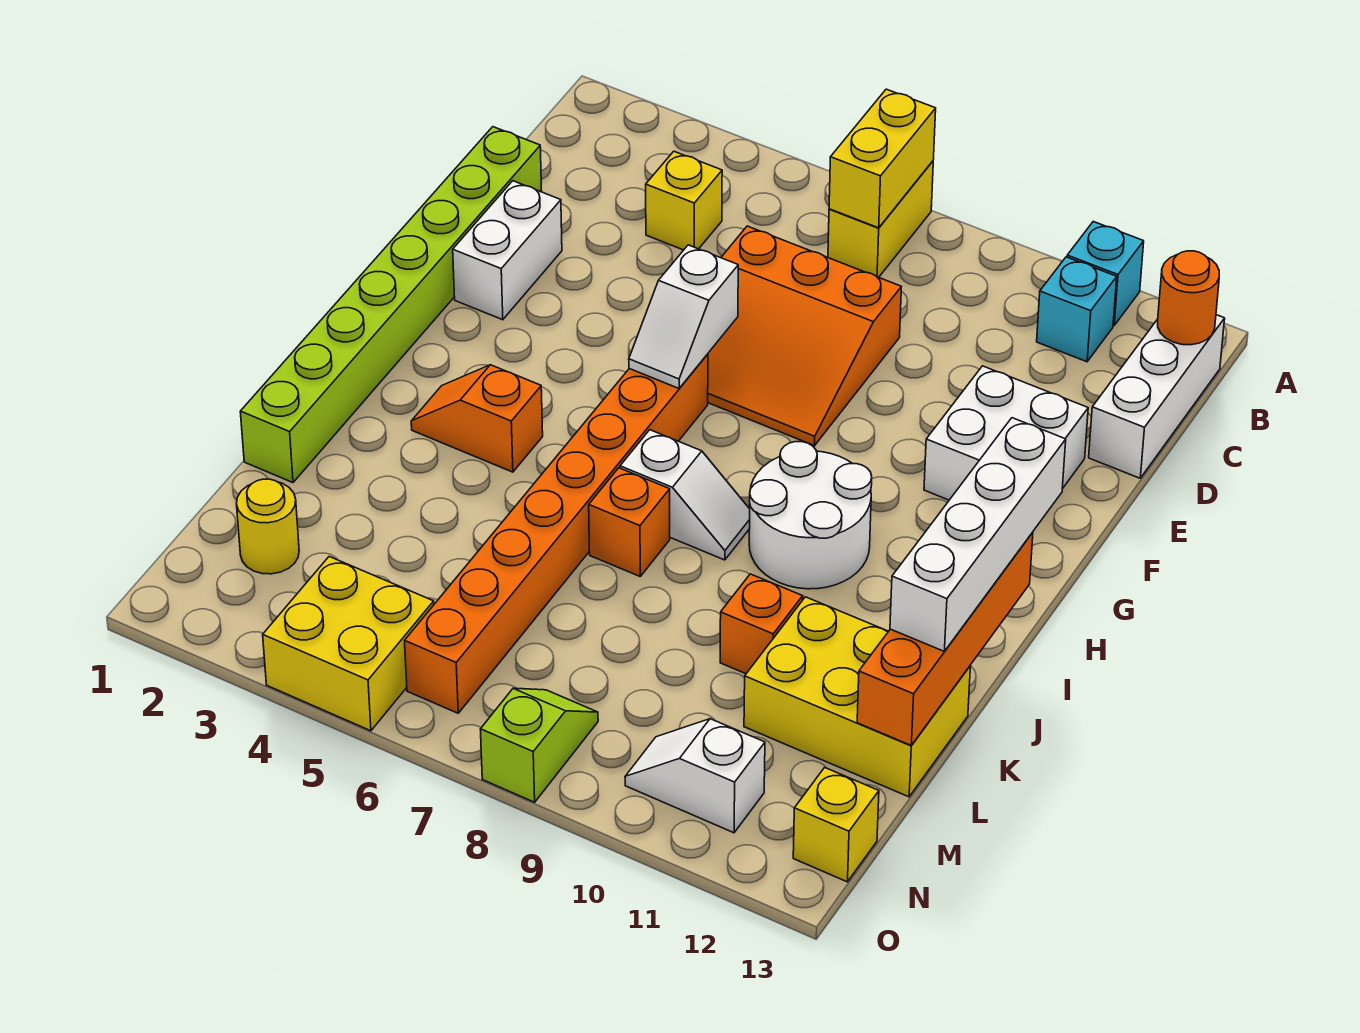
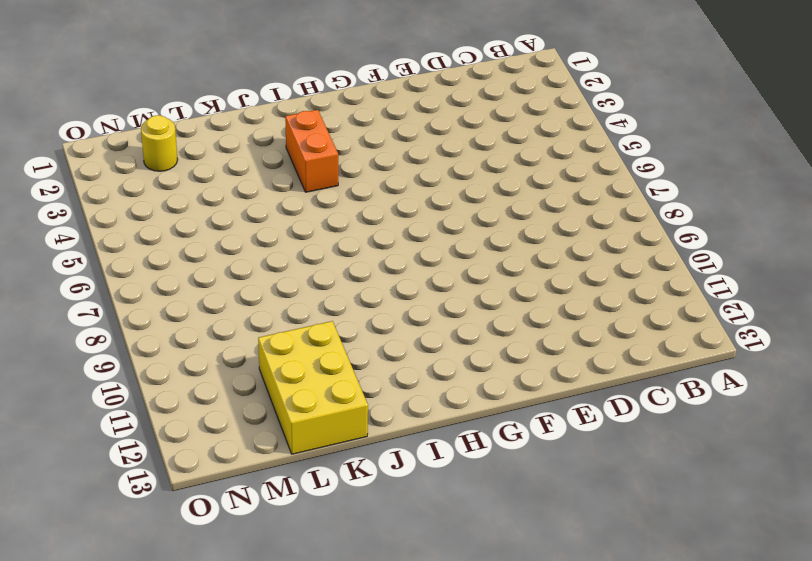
orange brick I3:I4 level 1 -> orange slope I3:I4 level 1 top 4
none -> yellow brick A7:B7 level 1
none -> cyan brick A11 level 1
none -> cyan brick B11 level 1

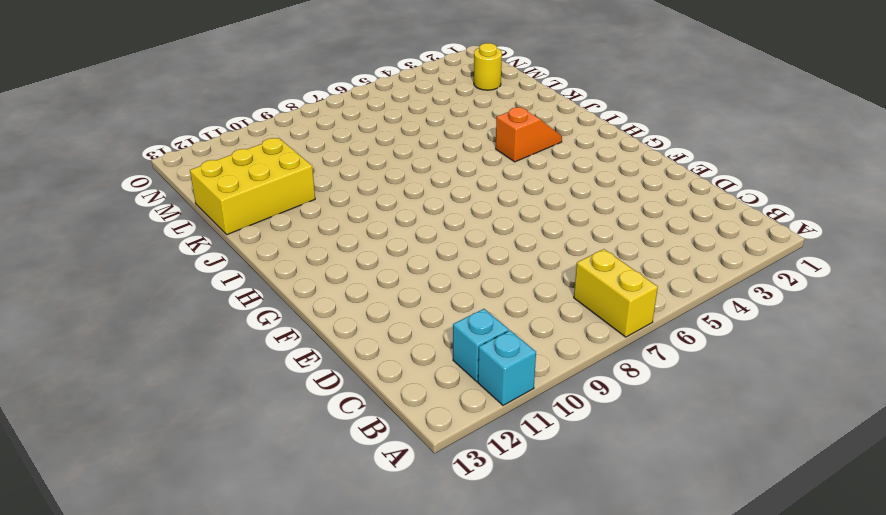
none -> white brick B13:D13 level 1
none -> yellow brick C4 level 1
none -> lime brick D1:K1 level 1

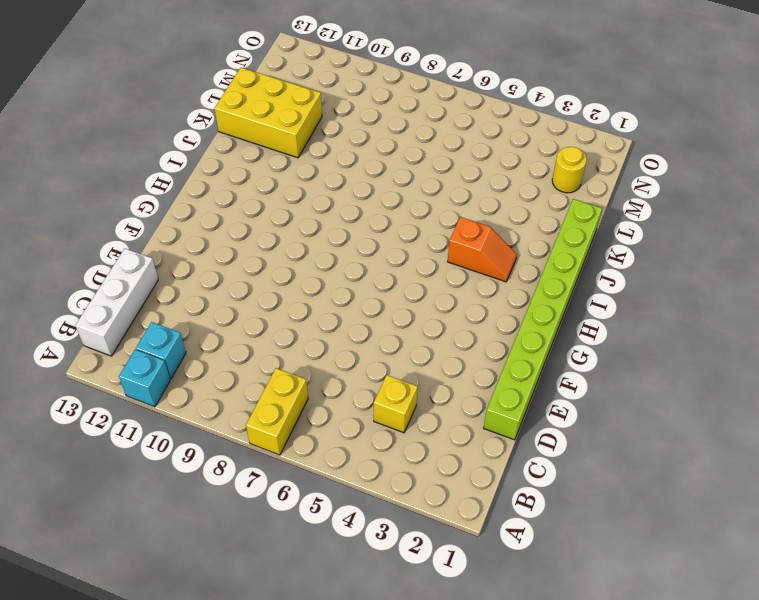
none -> orange slope D6:F8 level 1 top D
none -> white brick E2:F2 level 1
none -> white brick E11:F12 level 1

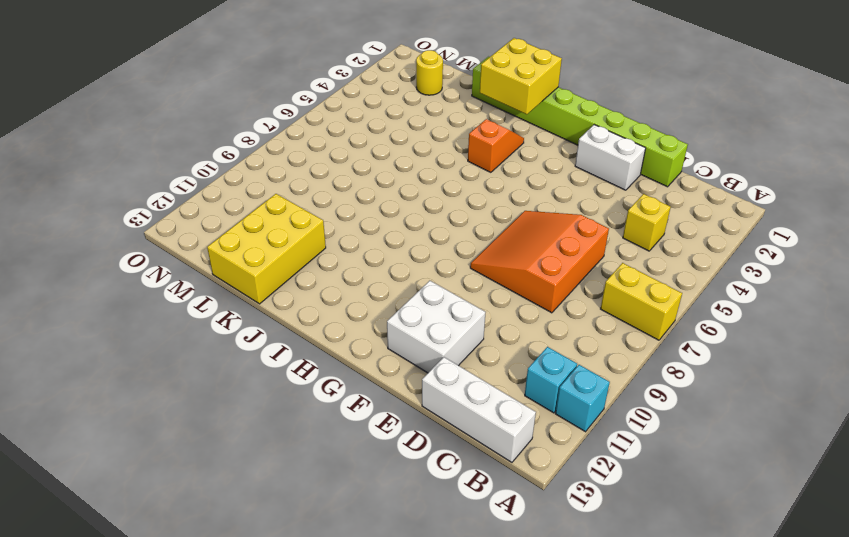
yellow brick I1:J2 level 2 -> yellow brick N4:O5 level 1
none -> orange brick G6:N6 level 1
none -> white round brick H9:I10 level 1
none -> white slope I7:I8 level 1 top 7

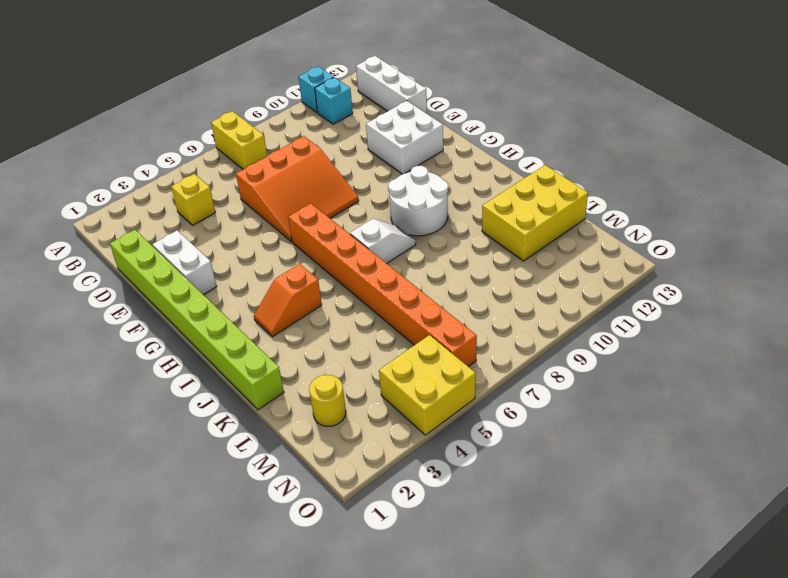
none -> orange brick J7 level 1
none -> orange brick K10 level 1
none -> lime slope N8:O8 level 1 top O

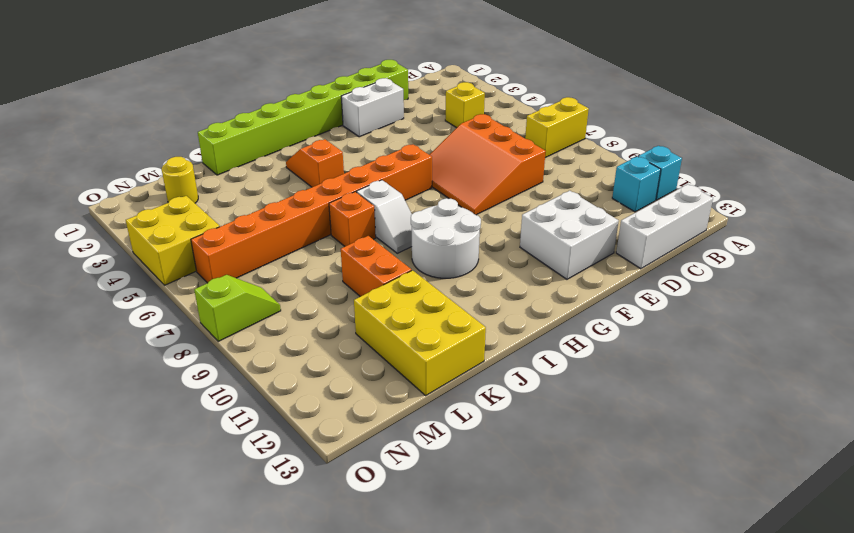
orange brick K9:K10 level 1 -> orange brick K10 level 1
none -> white slope N10:N11 level 1 top 11
none -> yellow brick N13 level 1
none -> yellow brick A7:B7 level 2

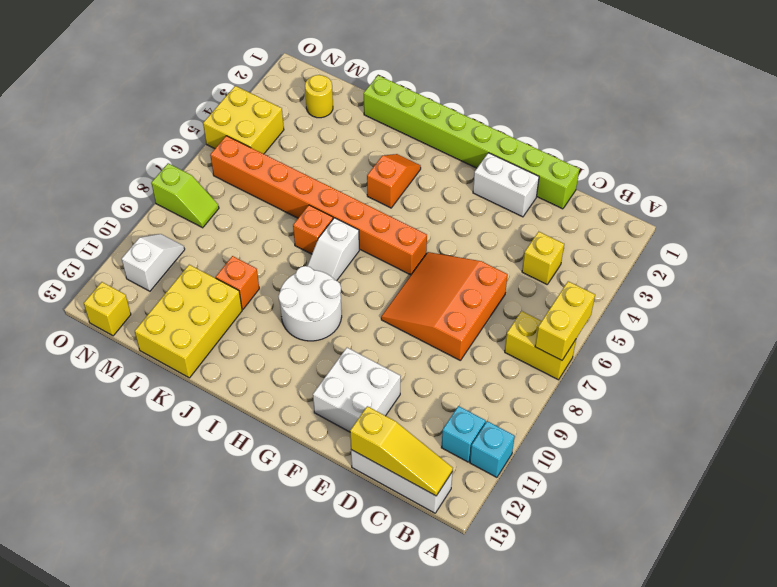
yellow brick A6:A7 level 2 -> yellow brick A7:B7 level 2
yellow slope B13:D13 level 2 top D -> orange round brick B13 level 2
none -> white slope F6:G6 level 2 top F
none -> orange brick I13:L13 level 2
none -> white brick H13:K13 level 3

